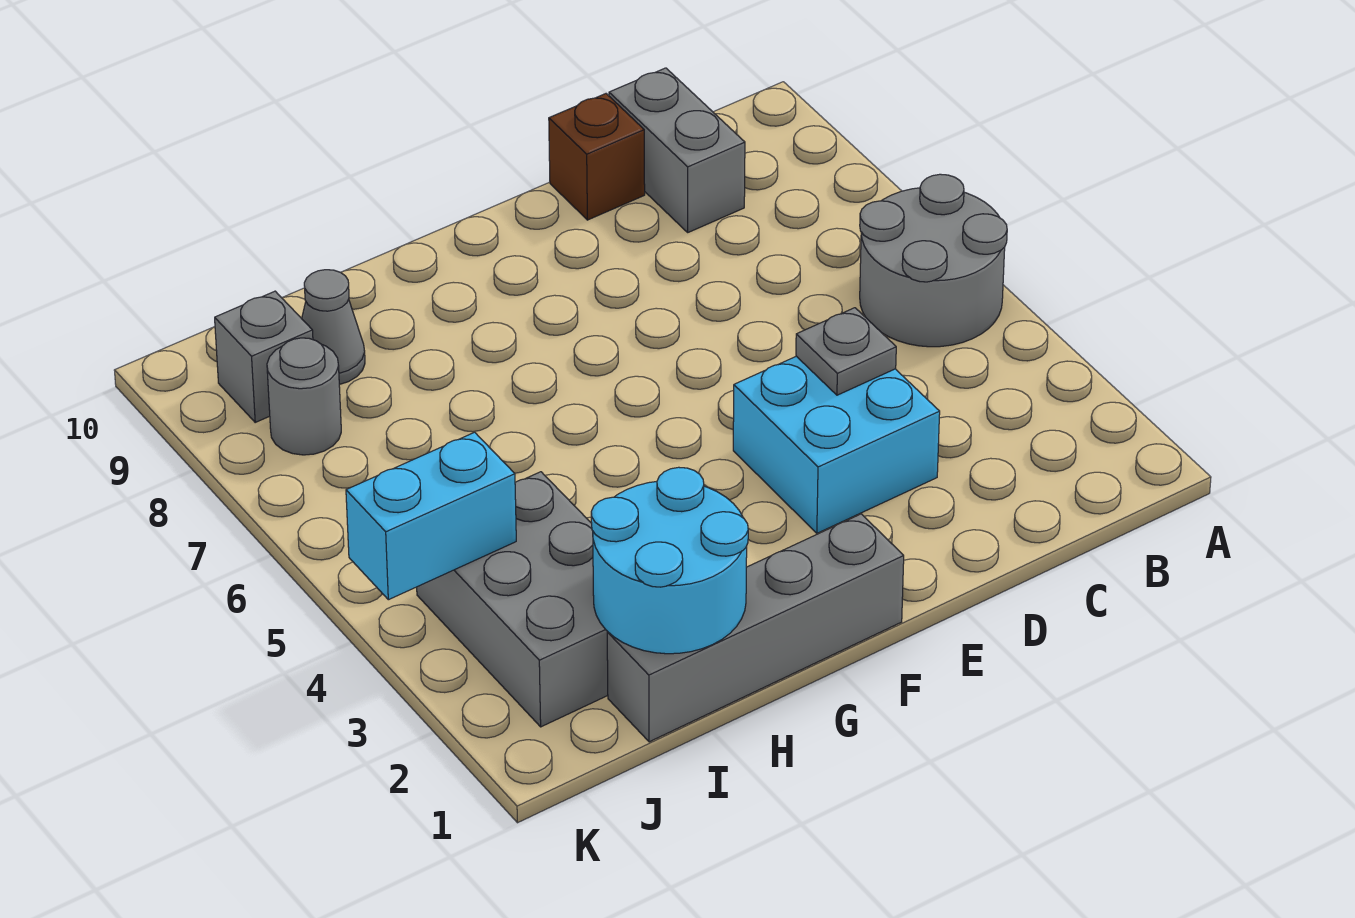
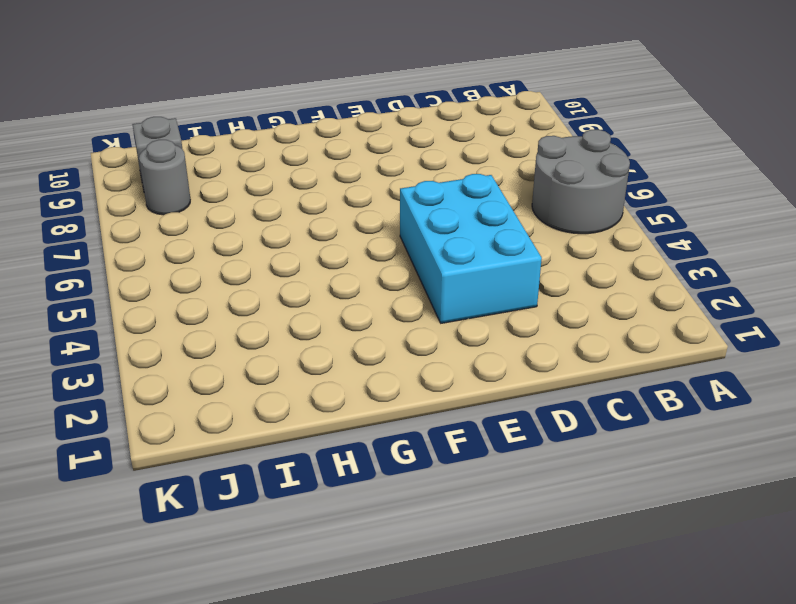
cyan brick D3:E5 level 1 -> cyan brick D3:E4 level 1
none -> grey brick C9:C10 level 1
none -> brown brick D10 level 1
none -> grey brick F1:I1 level 1

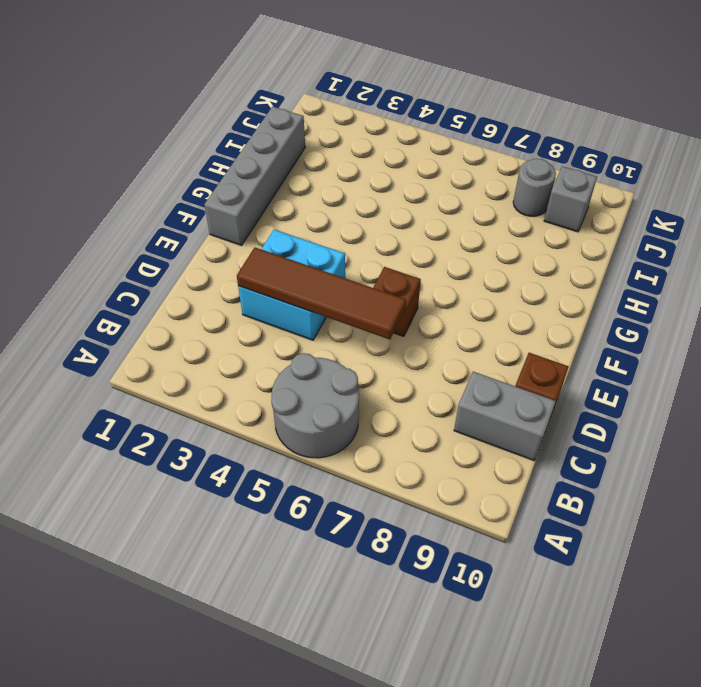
brown tile D3:D6 level 2 -> grey plate D4 level 2
brown brick E6 level 1 -> none
none -> grey brick I2:J4 level 1
none -> grey cone I9 level 1
none -> cyan round brick H1:I2 level 2

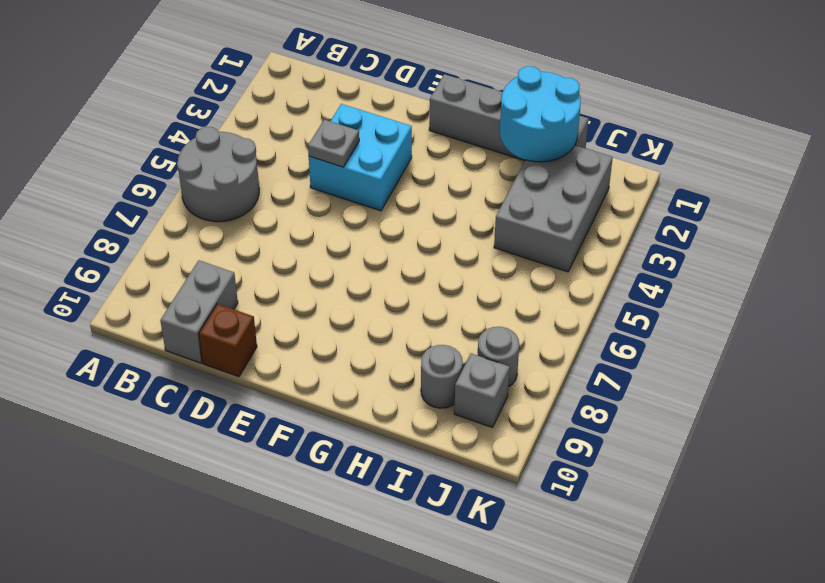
grey round brick I9 level 1 -> grey cone I9 level 1
none -> cyan brick J4:K4 level 2

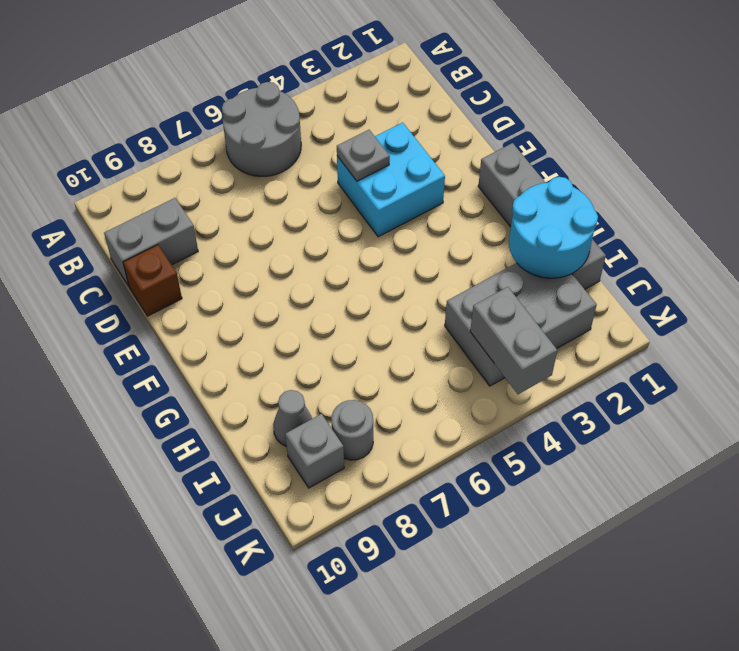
grey brick J4:K4 level 2 -> cyan brick J4:K4 level 2

